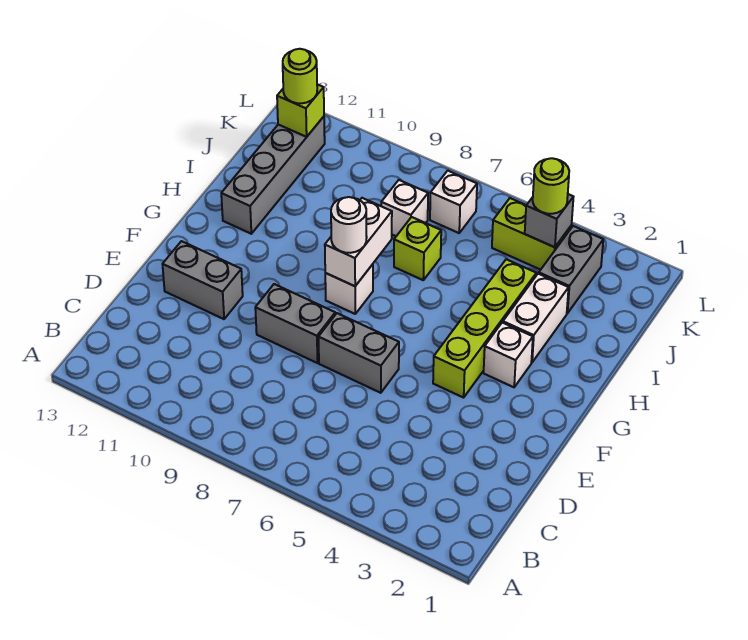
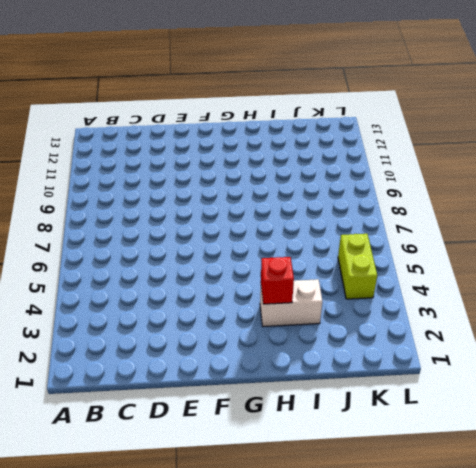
red brick H3 level 2 -> none
none -> grey brick E6:E7 level 1
none -> grey brick E8:E9 level 1
none -> grey brick E11:E12 level 1

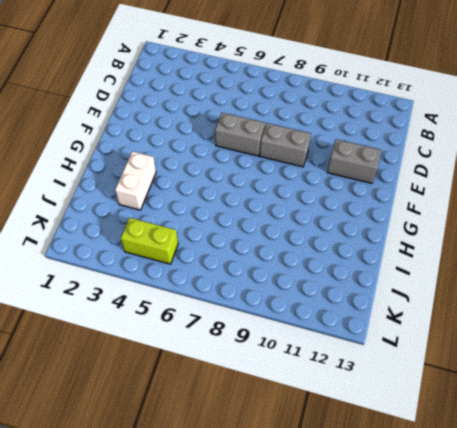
none -> lime brick F4:I4 level 1
none -> white brick G3 level 1
none -> white brick G8 level 1

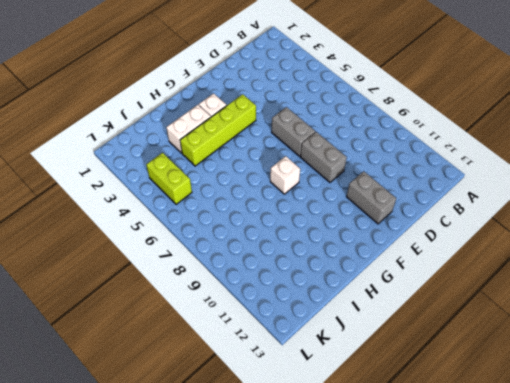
none -> grey brick H12:K12 level 1
none -> lime brick I7 level 1
none -> grey brick J3:K3 level 1

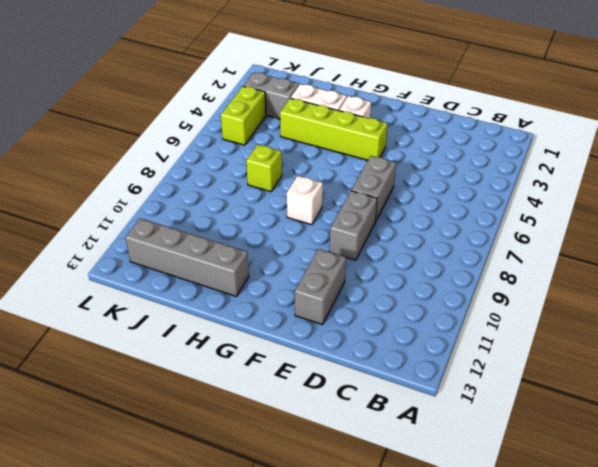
none -> white brick J8 level 1
none -> white brick K7 level 1
none -> white brick G8:H8 level 2

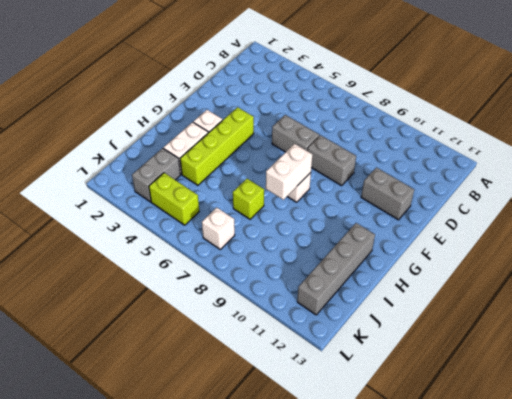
none -> white brick J8 level 1
none -> grey brick K4 level 2
none -> lime brick K12 level 2

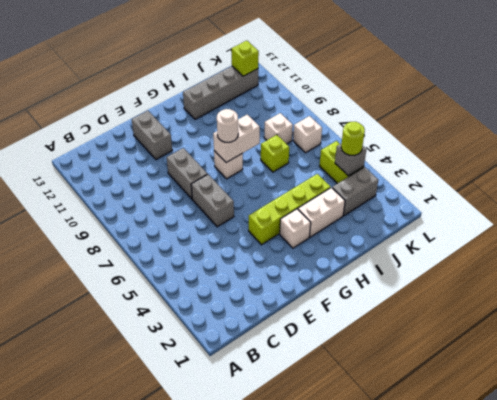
none -> lime round brick K12 level 3

